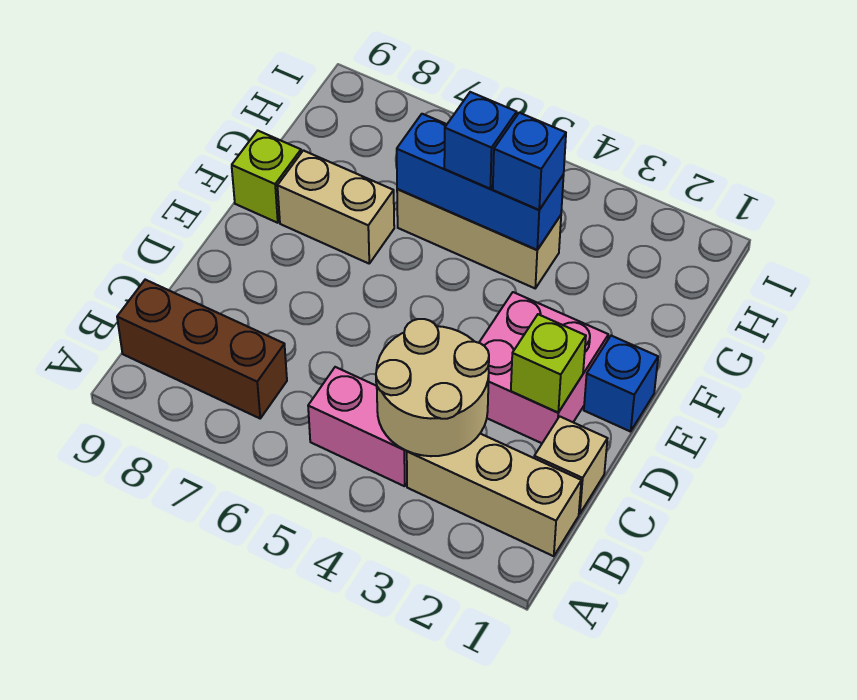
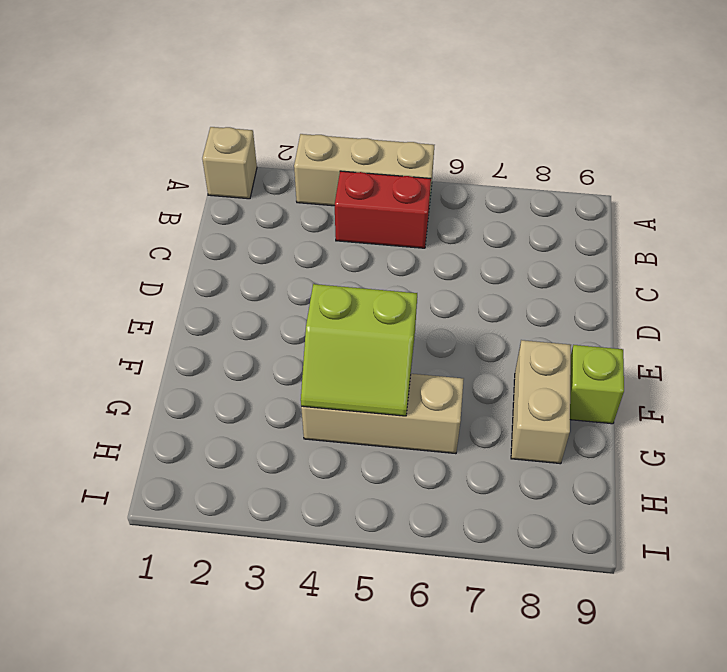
tan brick A1 level 1 -> tan brick C1 level 1
tan brick A3:A5 level 1 -> tan brick B1:B3 level 1
red brick B4:B5 level 1 -> pink brick B4:B5 level 1
lime slope F4:G5 level 2 top F -> blue brick G4:G6 level 2
tan brick F8:G8 level 1 -> tan brick F7:F8 level 1
none -> brown brick B7:B9 level 1
none -> pink brick D2:E3 level 1
none -> blue brick E1 level 1

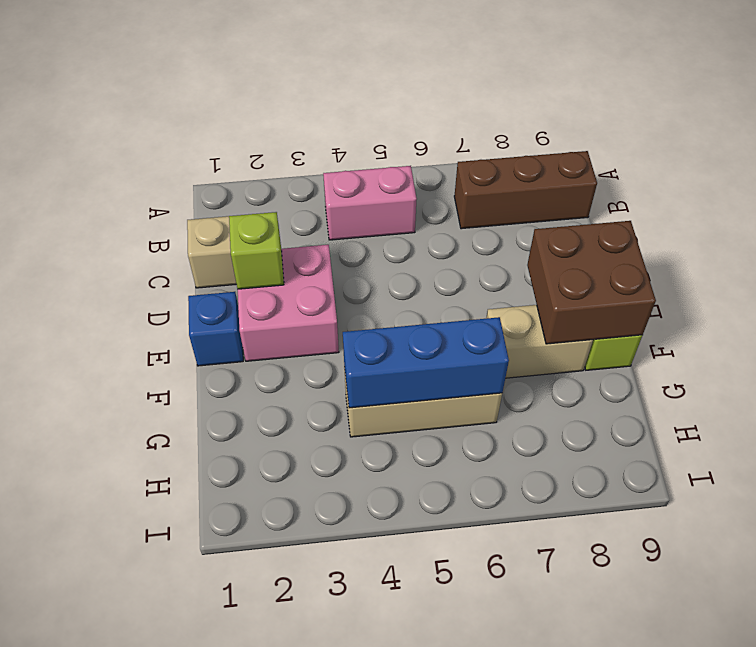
brown brick E8:F9 level 2 -> none
none -> tan brick B1:B3 level 1
none -> tan round brick B3:C4 level 2
none -> blue brick G4 level 3

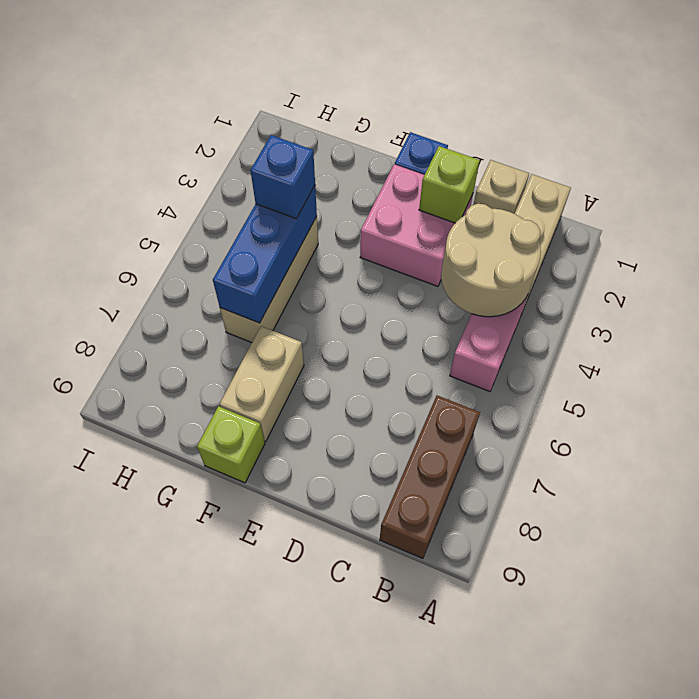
none -> blue brick G5 level 3

